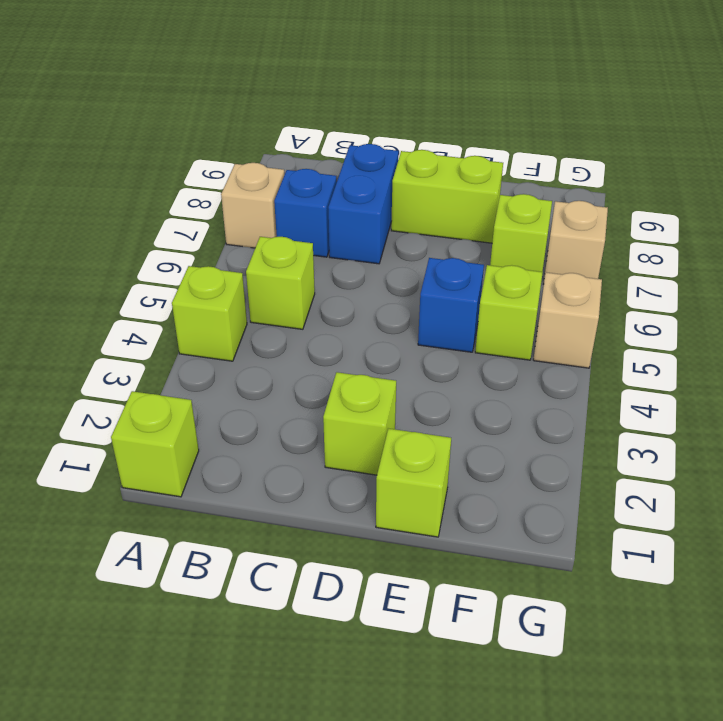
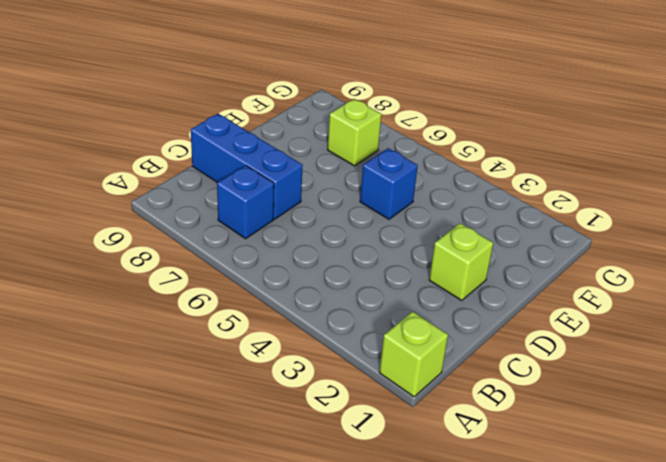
blue brick C7:C9 level 1 -> blue brick C7:C8 level 1
none -> lime brick A4 level 1
none -> tan brick A7 level 1
none -> lime brick B5 level 1

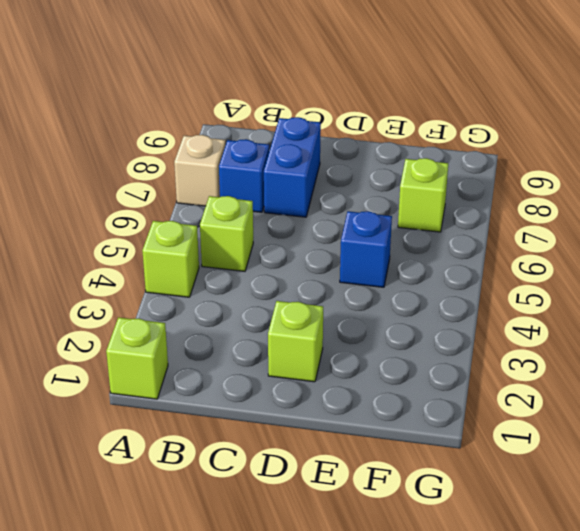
none -> lime brick D8:E8 level 1
none -> lime brick E1 level 1
none -> lime brick F5 level 1

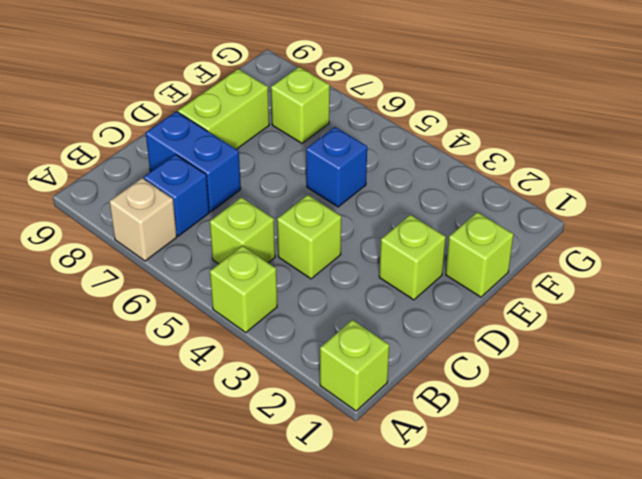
lime brick C4 level 1 -> lime brick F5 level 1
none -> tan brick G5 level 1
none -> tan brick G7 level 1

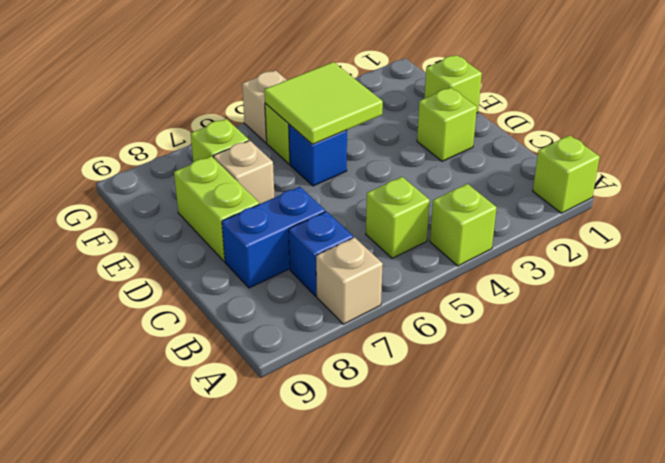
lime tile E4:F5 level 2 -> none
tan brick E7 level 1 -> tan brick G7 level 1

